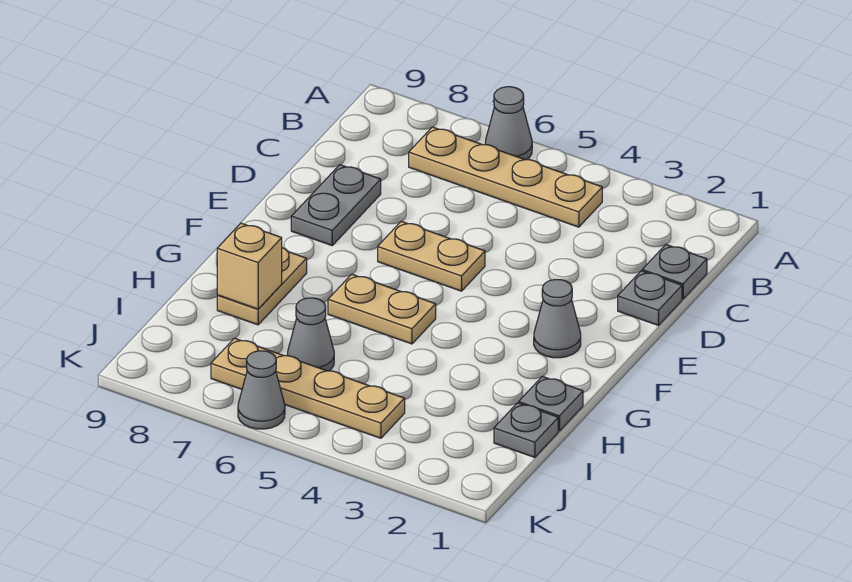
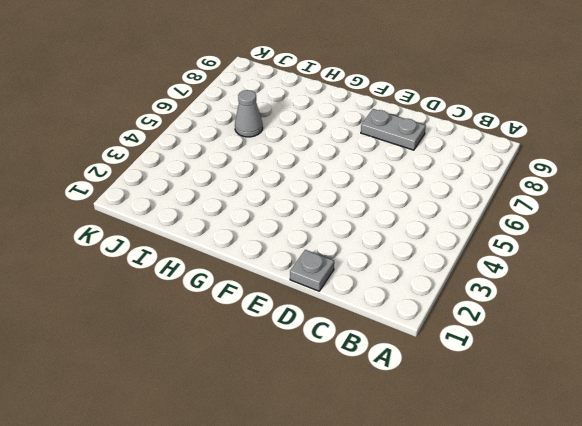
none -> grey cone A6 level 1
none -> tan plate B4:B7 level 1
none -> grey plate C1 level 1

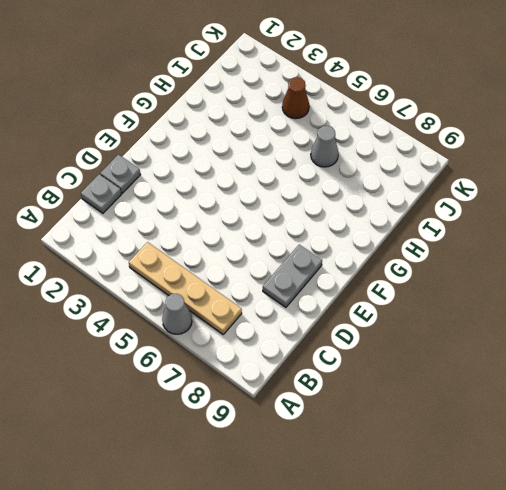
brown cone J4 level 1 -> tan plate J4:J7 level 1
none -> tan plate E5:E6 level 1
none -> grey cone F2 level 1
none -> tan plate G5:G6 level 1

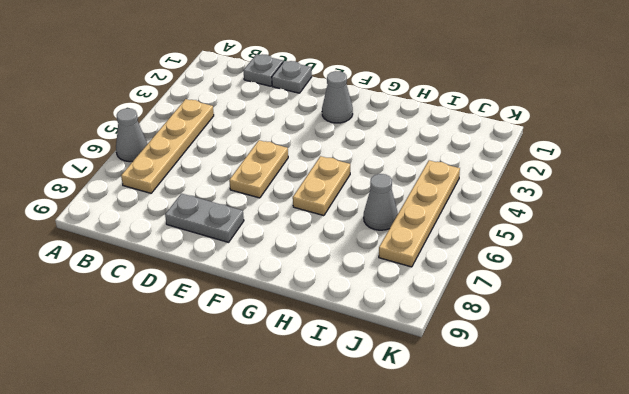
none -> tan plate G8:H8 level 1
none -> grey plate H1 level 1
none -> grey plate I1 level 1

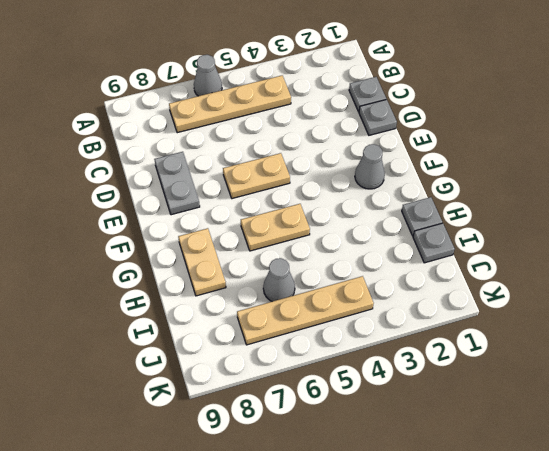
none -> grey cone K6 level 1
none -> tan brick H8 level 2

